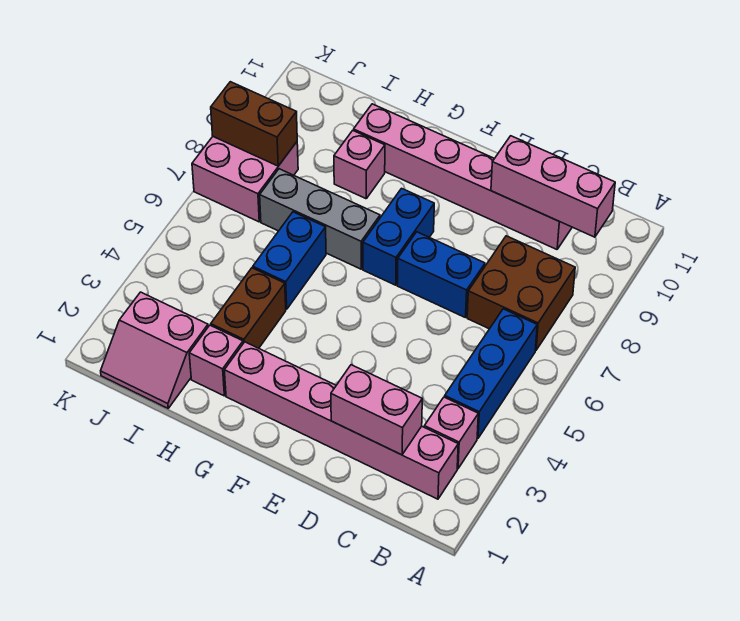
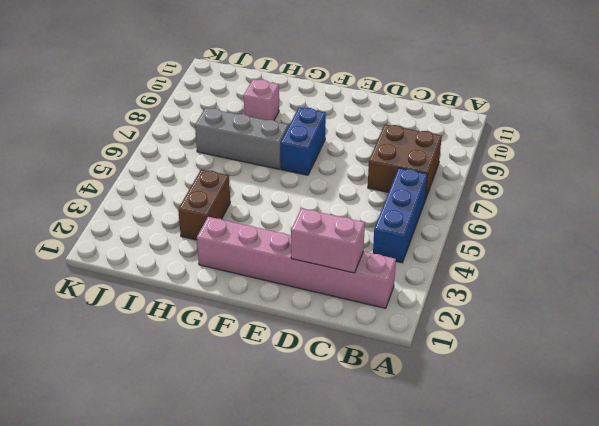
none -> pink brick B3 level 1
none -> pink brick C10:H10 level 1
none -> blue brick D7:E7 level 1

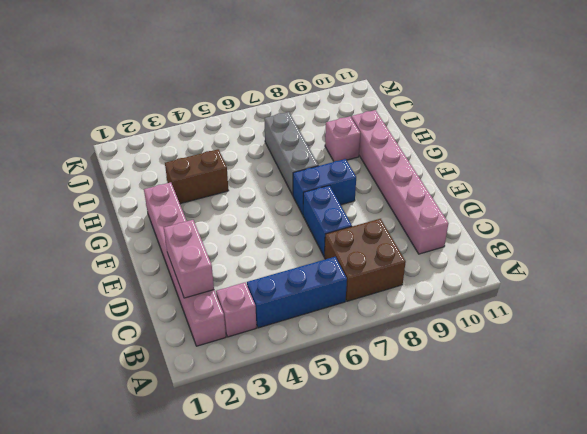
none -> pink brick H2 level 1
none -> blue brick H5:H6 level 1
none -> pink slope I1:J2 level 1 top 2

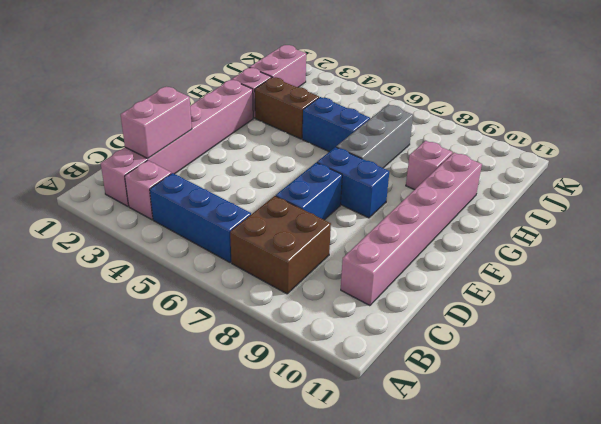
none -> pink brick J7:K8 level 1
none -> pink brick B10:D10 level 2
none -> brown brick J8:K8 level 2

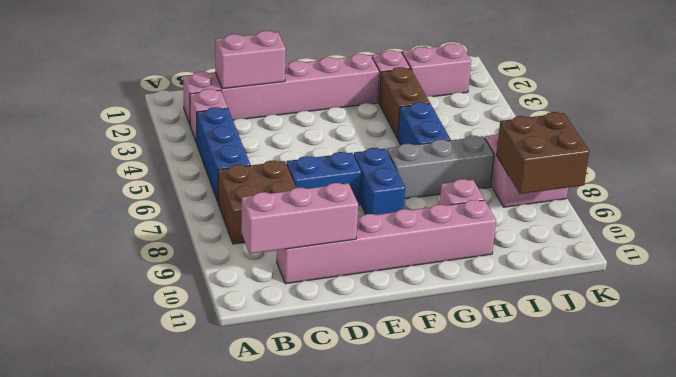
brown brick J8:K9 level 2 -> brown brick J8:K8 level 2

